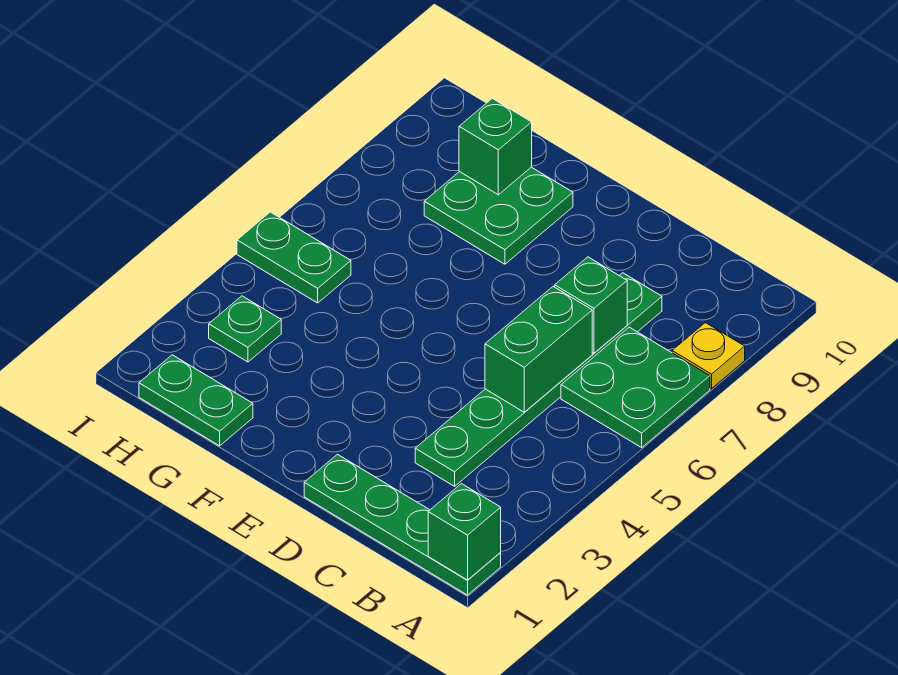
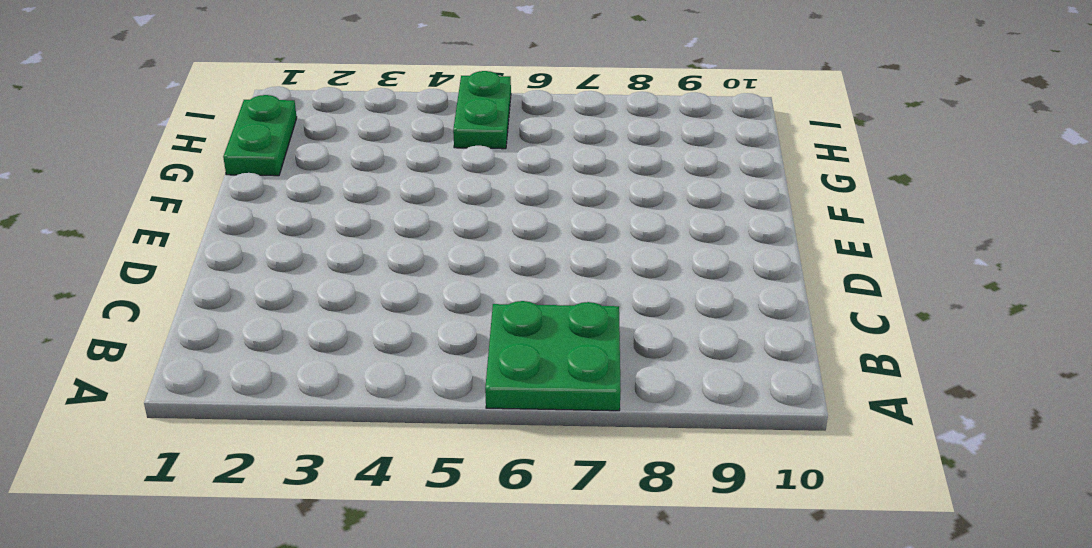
none -> green plate A1:D1 level 1
none -> yellow plate A8 level 1
none -> green plate C3:C8 level 1

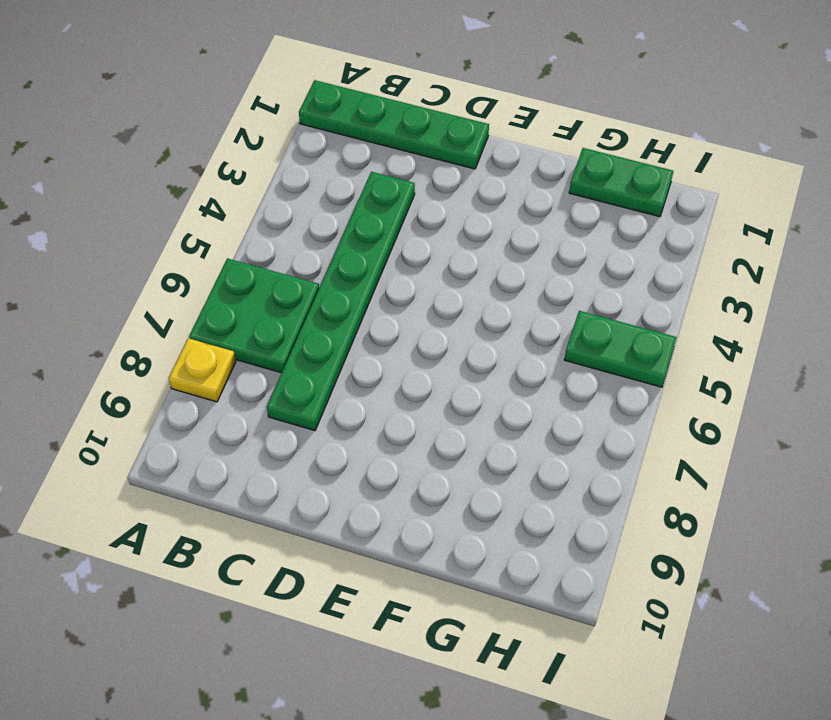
none -> green plate F8:G9 level 1
none -> green plate H3 level 1
none -> green brick A1 level 2

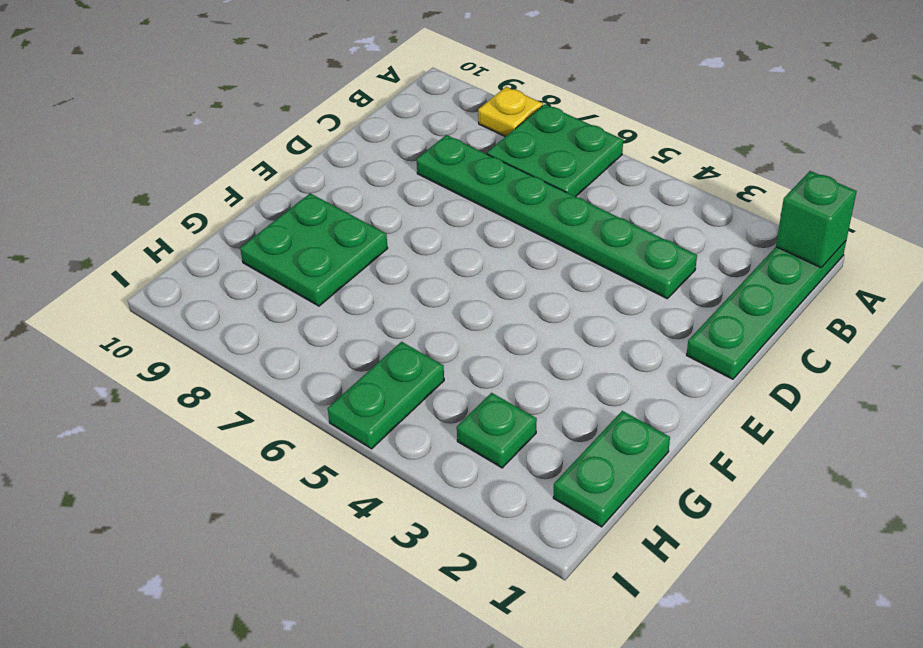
none -> green brick C5:C6 level 2
none -> green brick C7 level 2
none -> green brick G9 level 2

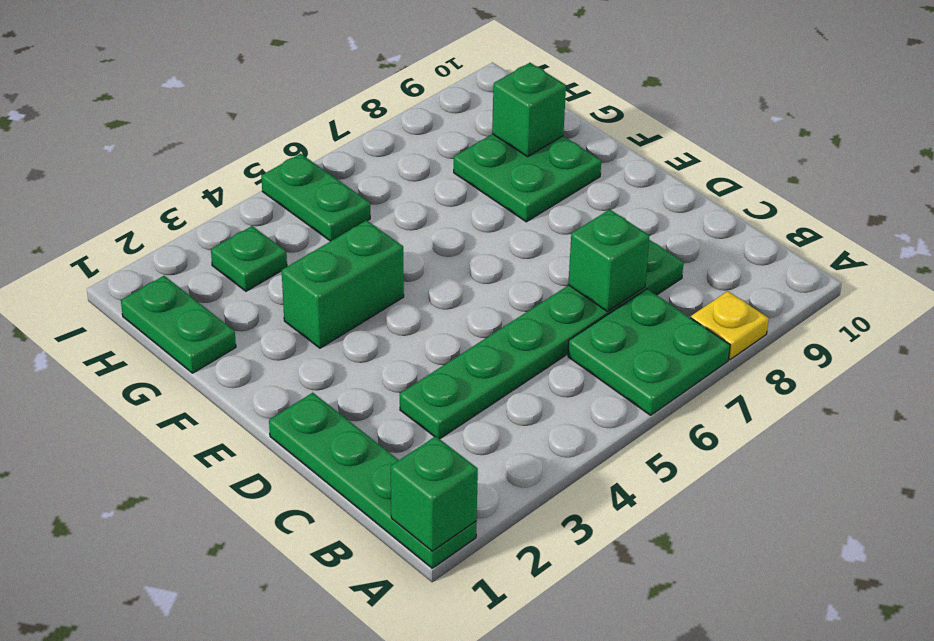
green brick F3:F4 level 1 -> green brick C5:C6 level 2

